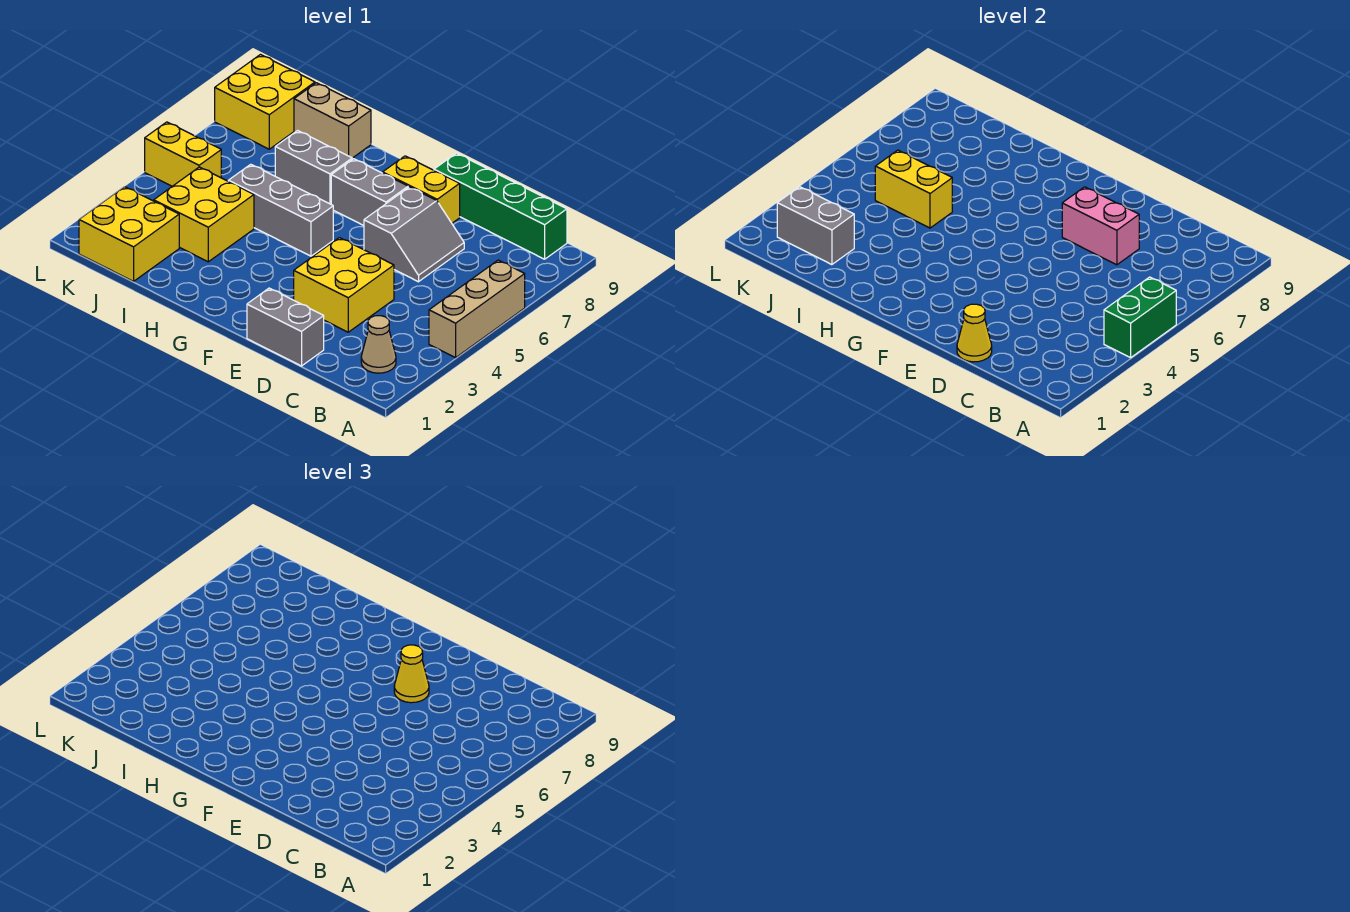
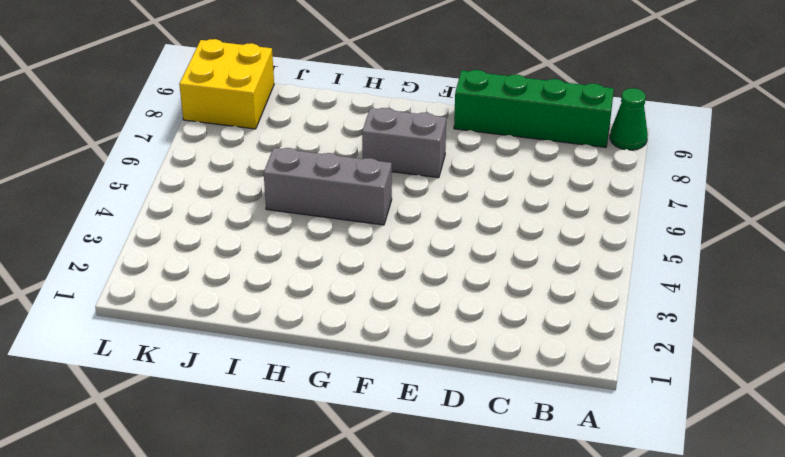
green cone A9 level 1 -> none
none -> tan brick A4:A6 level 1
none -> tan cone B2 level 1
none -> grey brick D1:E1 level 1

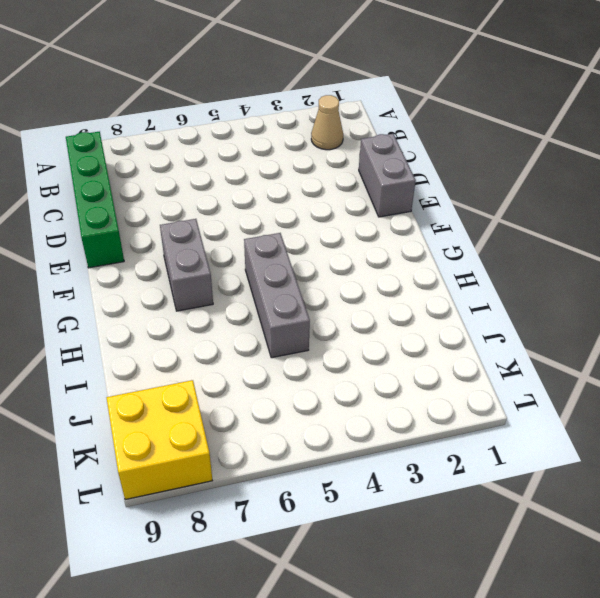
none -> tan brick A4:A6 level 1
none -> yellow brick D3:E4 level 1
none -> grey slope D6:E7 level 1 top E

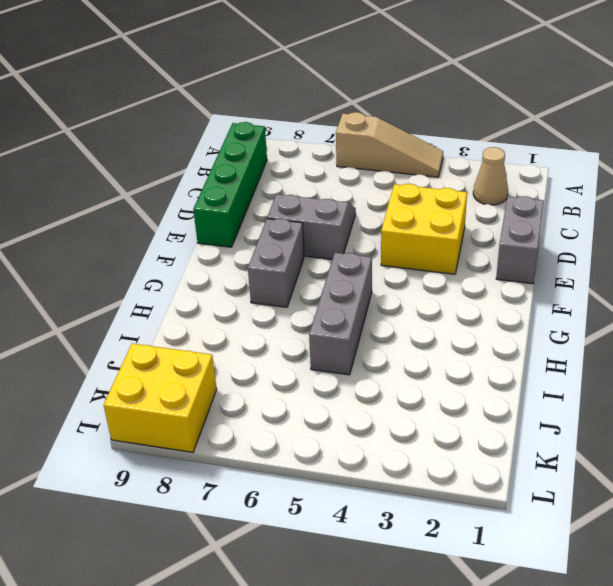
tan slope A4:A6 level 1 top 6 -> tan brick A4:A6 level 1
none -> yellow brick E8:F8 level 1
none -> grey brick H7:I7 level 1
none -> yellow brick I3:J4 level 1

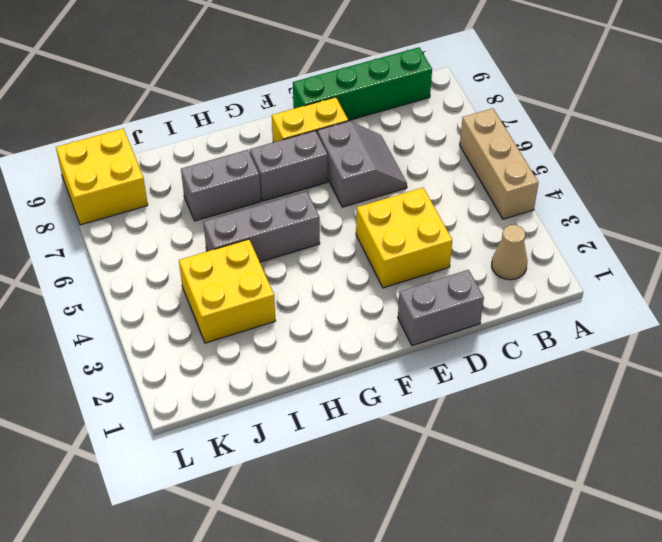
none -> tan brick I9:J9 level 1
none -> yellow brick J1:K2 level 1
none -> yellow brick K5:L5 level 1

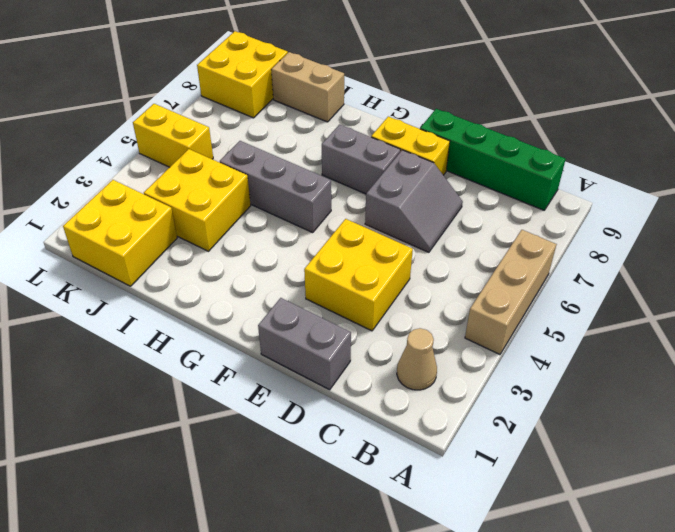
none -> grey brick H7:I7 level 1
none -> green brick A4:A5 level 2
none -> yellow cone D1 level 2

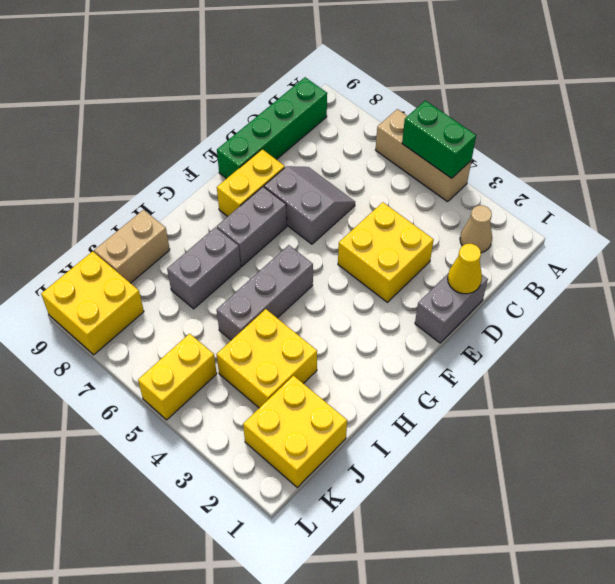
none -> pink brick D7:E7 level 2
none -> yellow brick I5:J5 level 2
none -> grey brick J2:K2 level 2

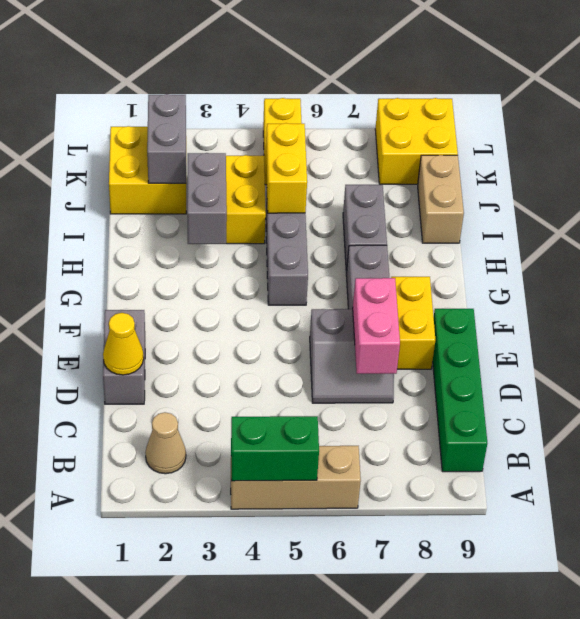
grey brick H3:I3 level 2 -> none
none -> yellow brick D3:E4 level 1
none -> yellow cone E7 level 3

